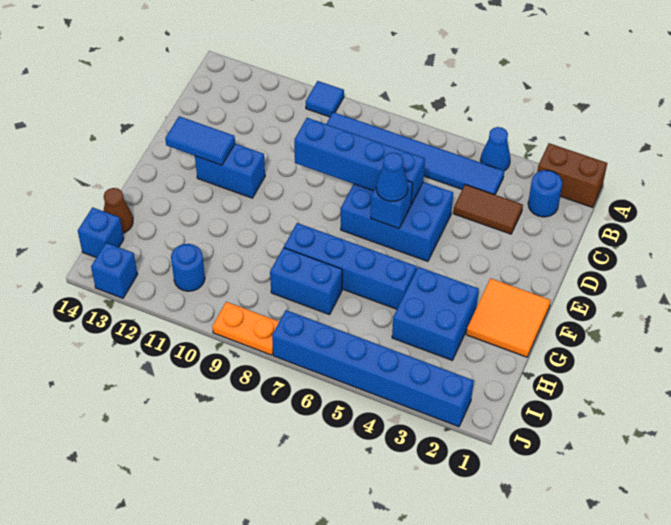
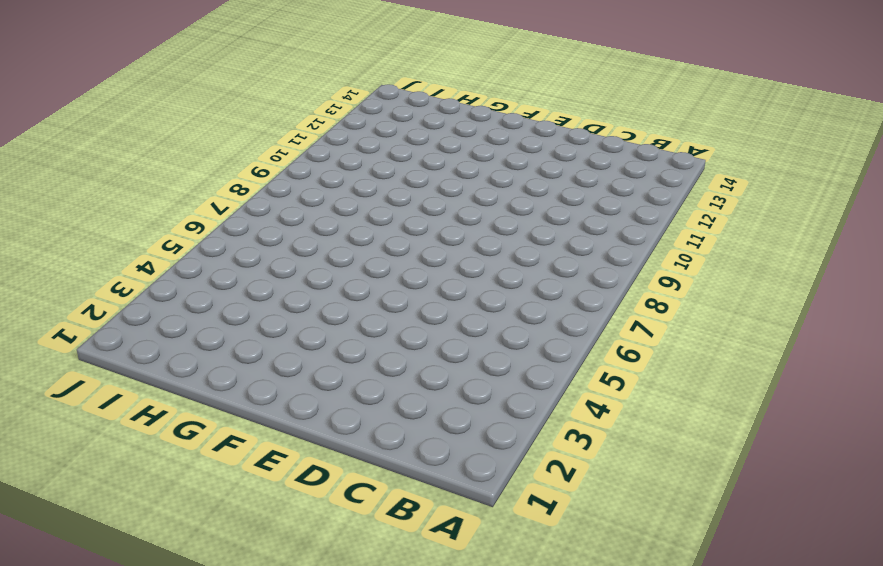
none -> brown brick A1:A2 level 1
none -> blue cone A4 level 1
none -> blue tile A10 level 1

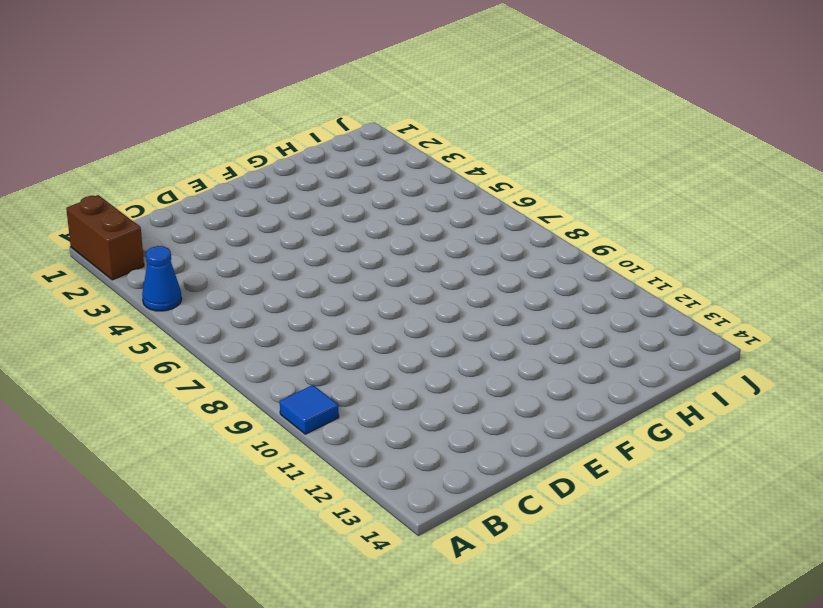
none -> blue round brick B2 level 1
none -> blue tile B4:B9 level 1
none -> brown tile C3:C4 level 1

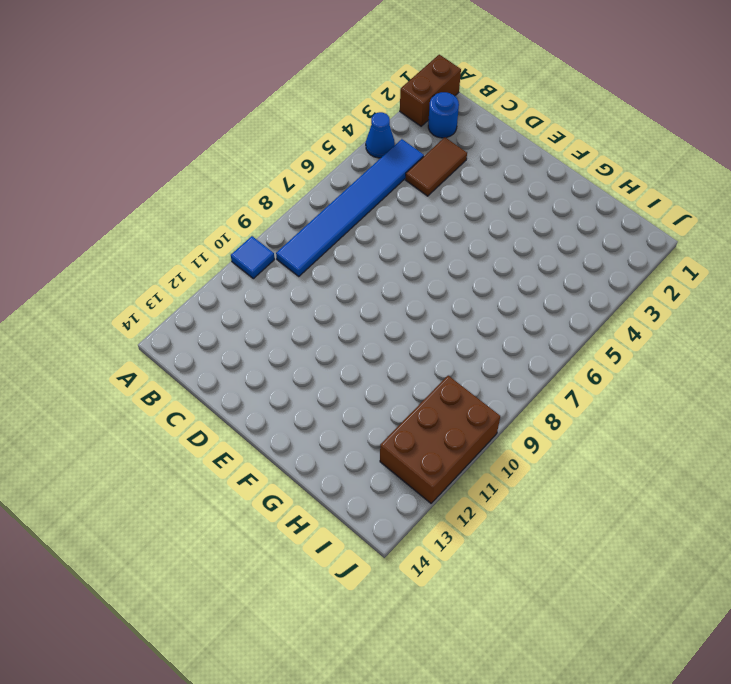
brown brick I10:J12 level 1 -> blue round brick I11 level 1
none -> blue brick D5:E7 level 1
none -> blue brick E11:E12 level 1
none -> orange tile F1:G2 level 1

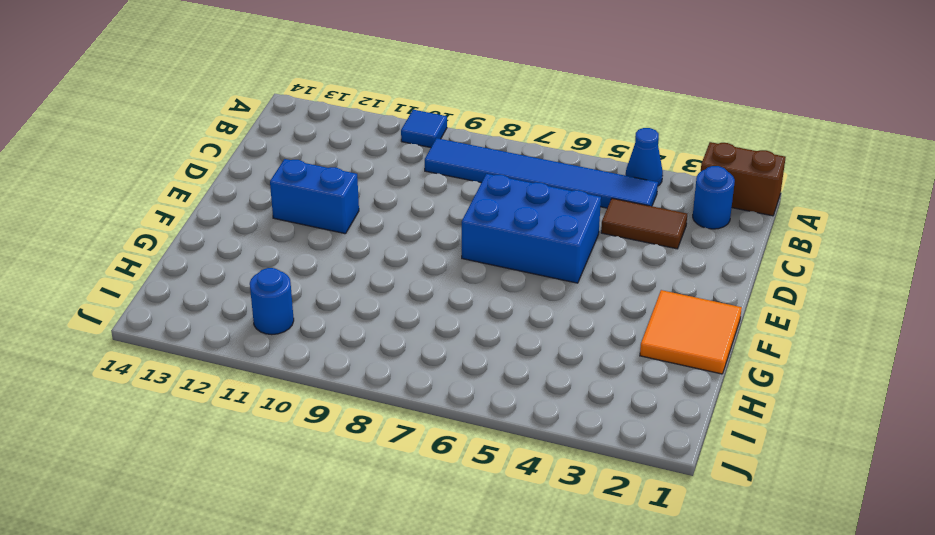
none -> blue brick G3:H4 level 1
none -> blue brick G5:G8 level 1
none -> blue brick H7:H8 level 1

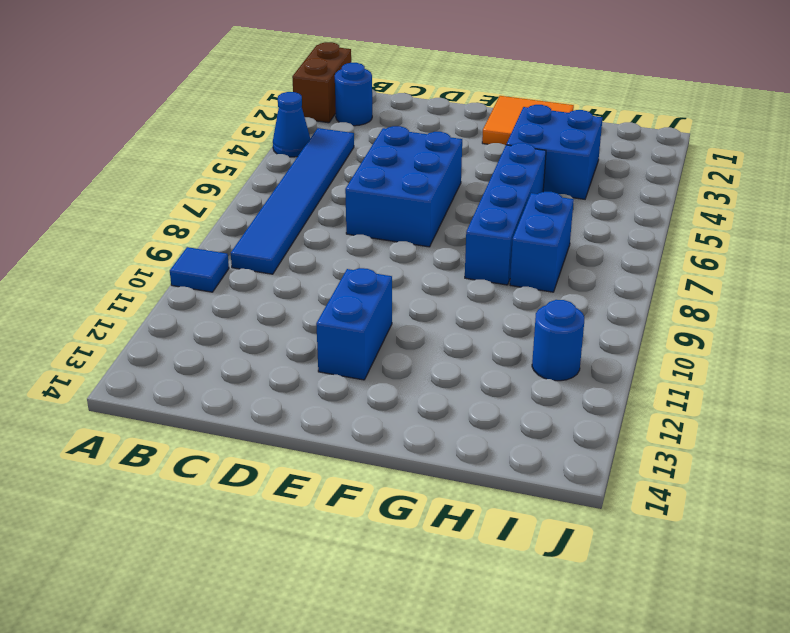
none -> brown tile C3:C4 level 1
none -> brown cone H14 level 1
none -> blue brick I14 level 1

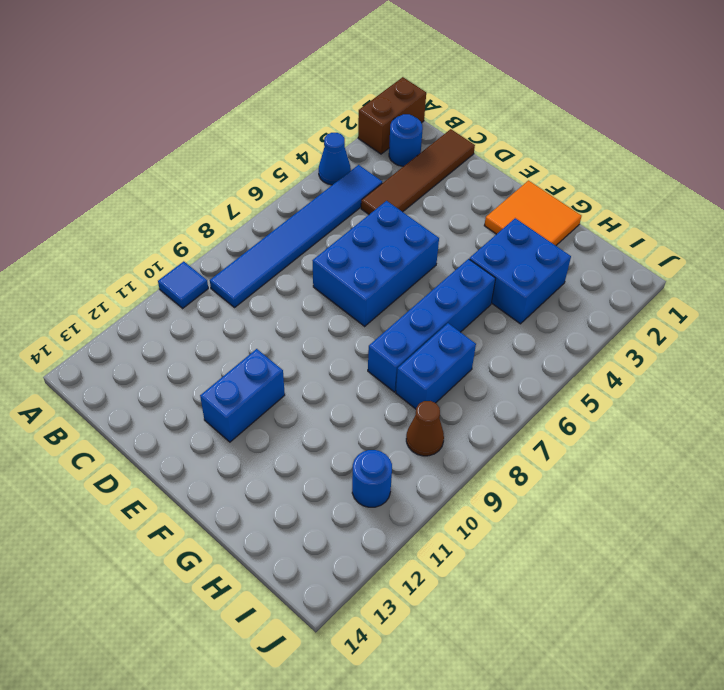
brown tile C1:C4 level 1 -> brown tile C3:C4 level 1
brown cone I9 level 1 -> brown cone H14 level 1
none -> blue brick I14 level 1
none -> blue brick J2:J7 level 1
none -> orange plate J8:J9 level 1

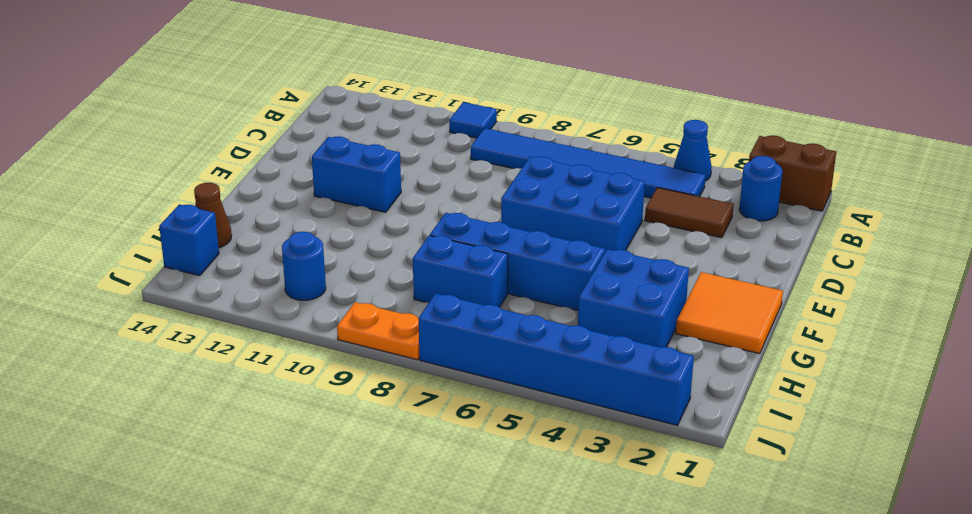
none -> blue brick J13 level 1
none -> blue brick D6:D9 level 2
none -> blue brick E6 level 2

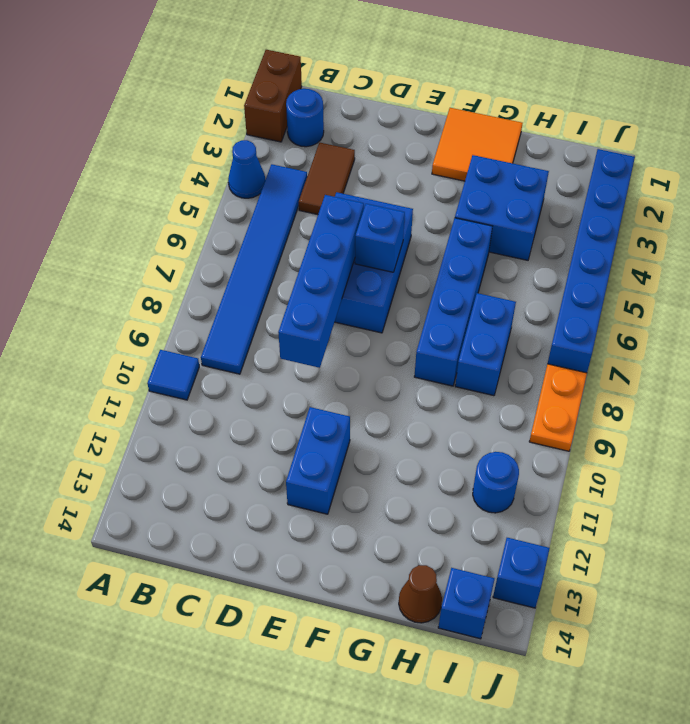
none -> blue tile E12:E13 level 2
none -> blue cone E6 level 3

